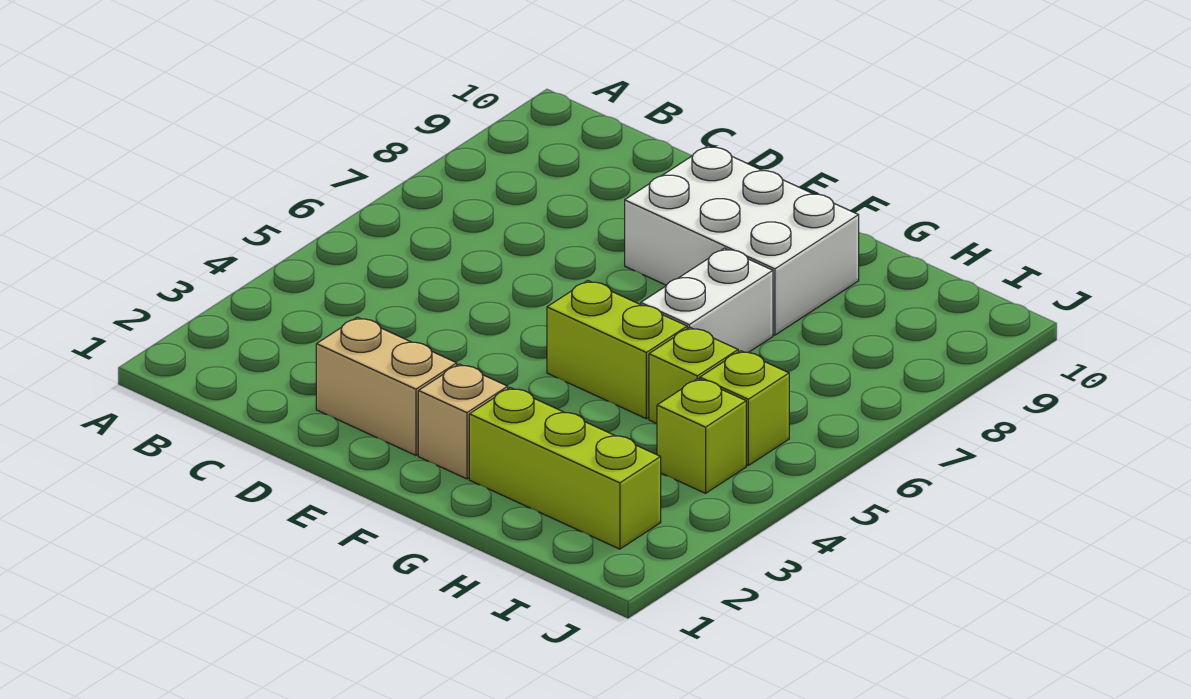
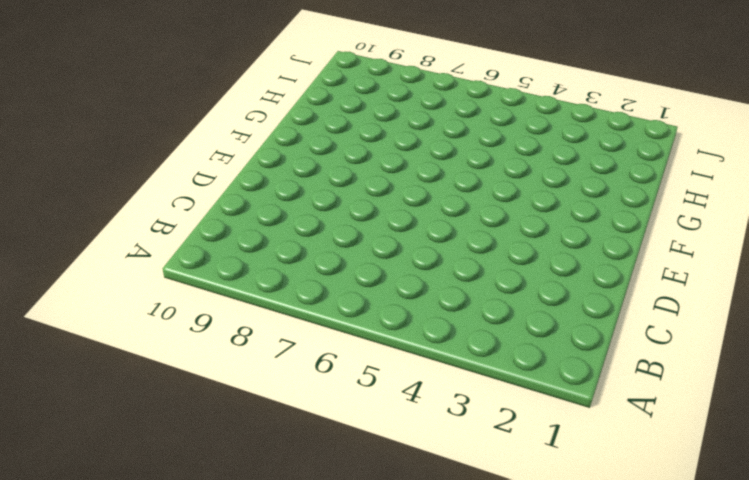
none -> tan brick D2:E2 level 1
none -> white brick E8:G9 level 1

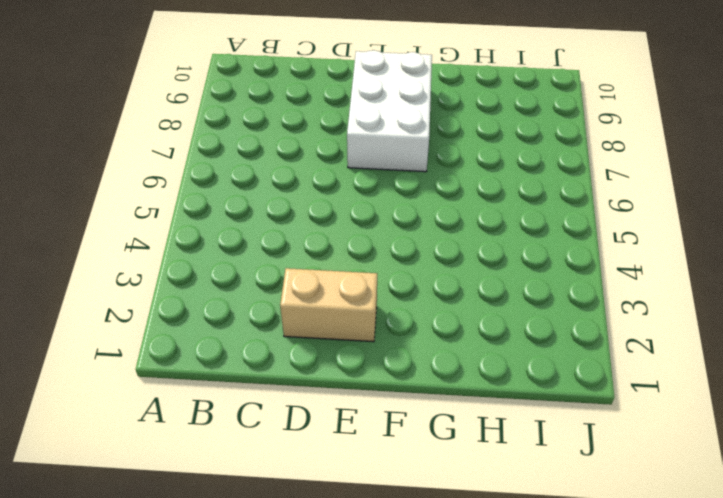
white brick E7:F9 level 1 -> white brick E8:G9 level 1
none -> tan brick F2 level 1
none -> lime brick F5:G5 level 1

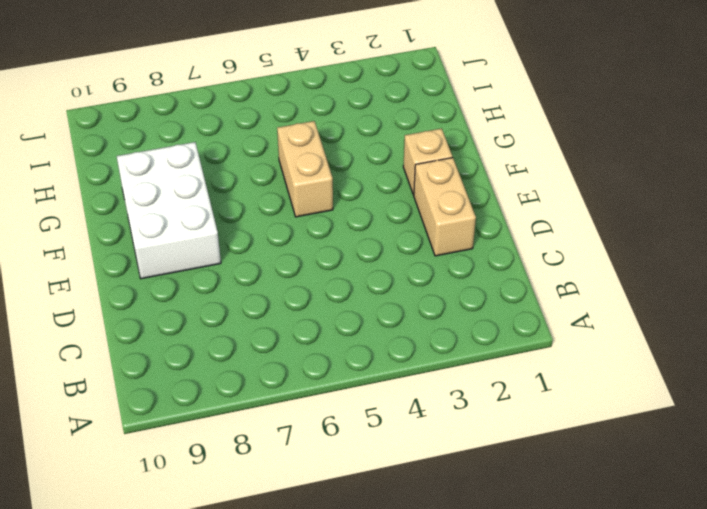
tan brick F5:G5 level 1 -> lime brick F5:G5 level 1
none -> lime brick G2:I2 level 1
none -> white brick G6:G7 level 1

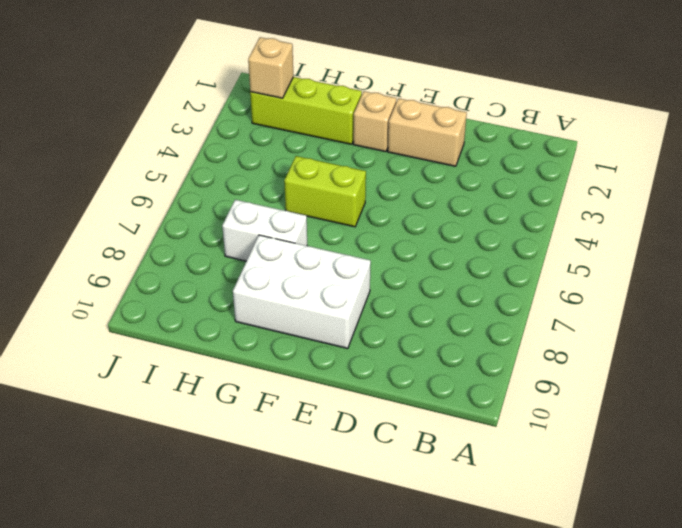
white brick G7:H7 level 1 -> white brick G6:G7 level 1
tan brick I2 level 2 -> none
none -> lime brick H5 level 1
none -> lime brick I4 level 1

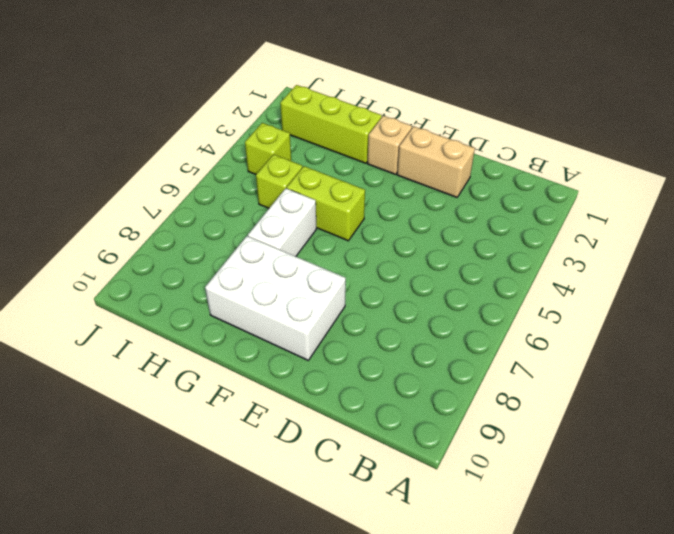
none -> lime brick I5 level 1

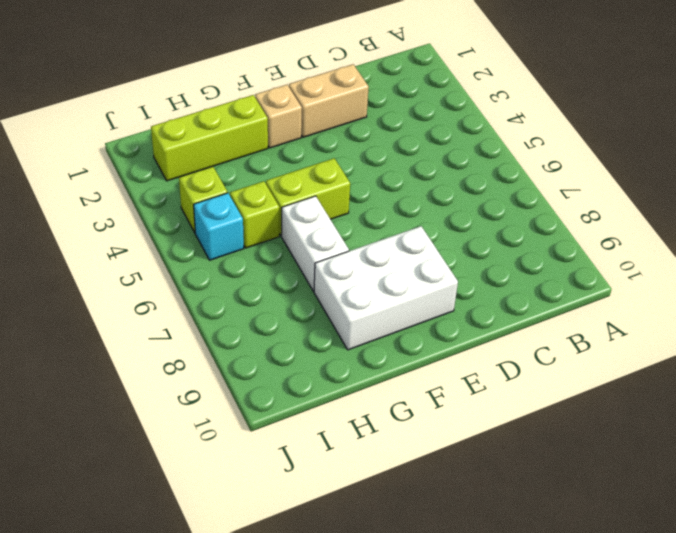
cyan brick I5 level 1 -> lime brick I5 level 1

